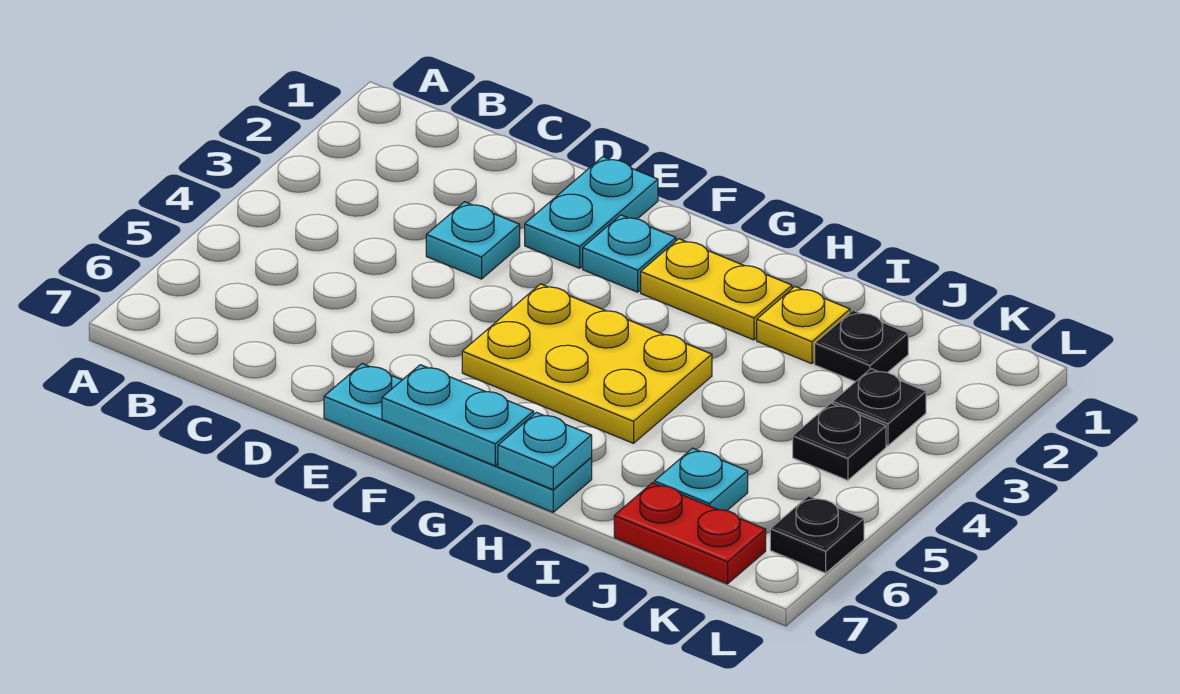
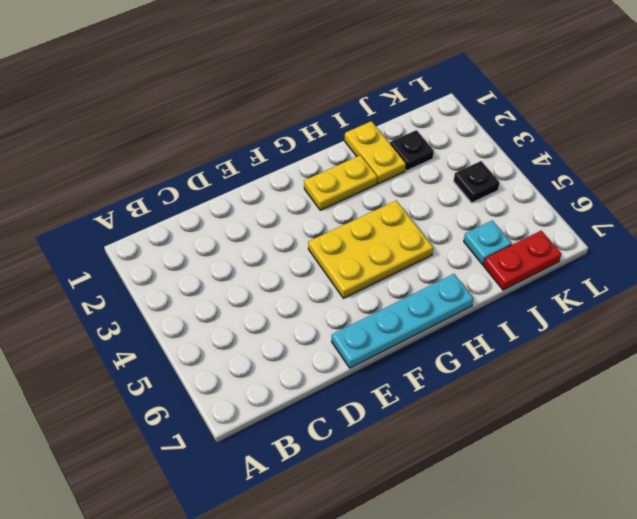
yellow plate I1:I2 level 1 -> yellow plate I2 level 1
none -> cyan plate D3 level 1
none -> cyan plate E1:E2 level 1
none -> cyan plate F2 level 1

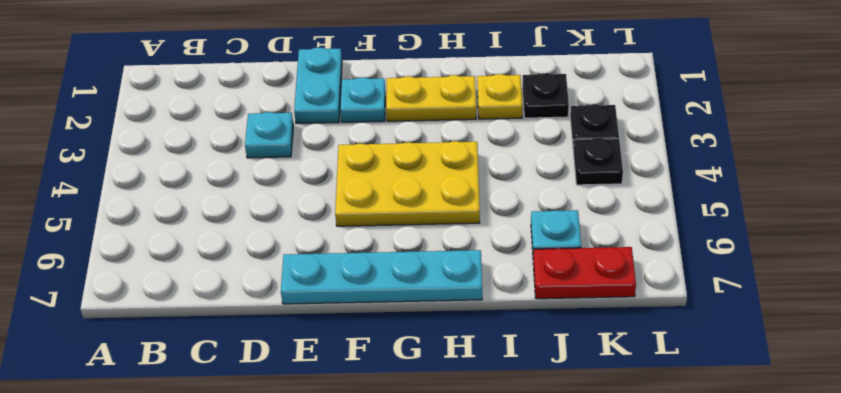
none -> black plate L6 level 1
none -> cyan plate F7:G7 level 2
none -> cyan plate H7 level 2

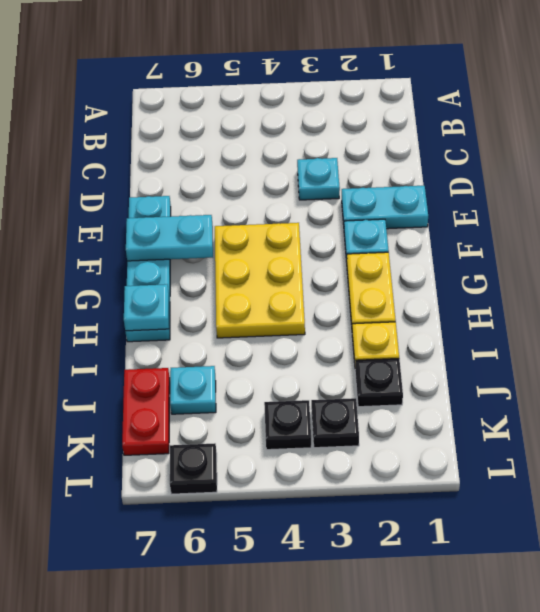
cyan plate F6:F7 level 2 -> cyan plate F7:G7 level 2

